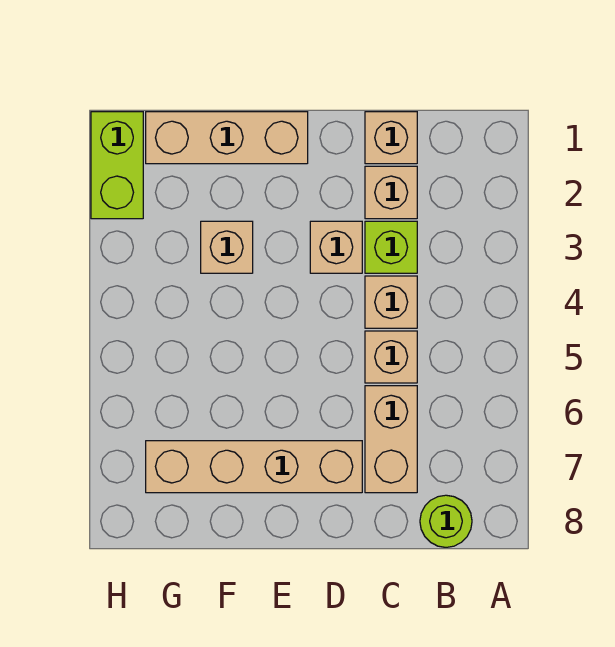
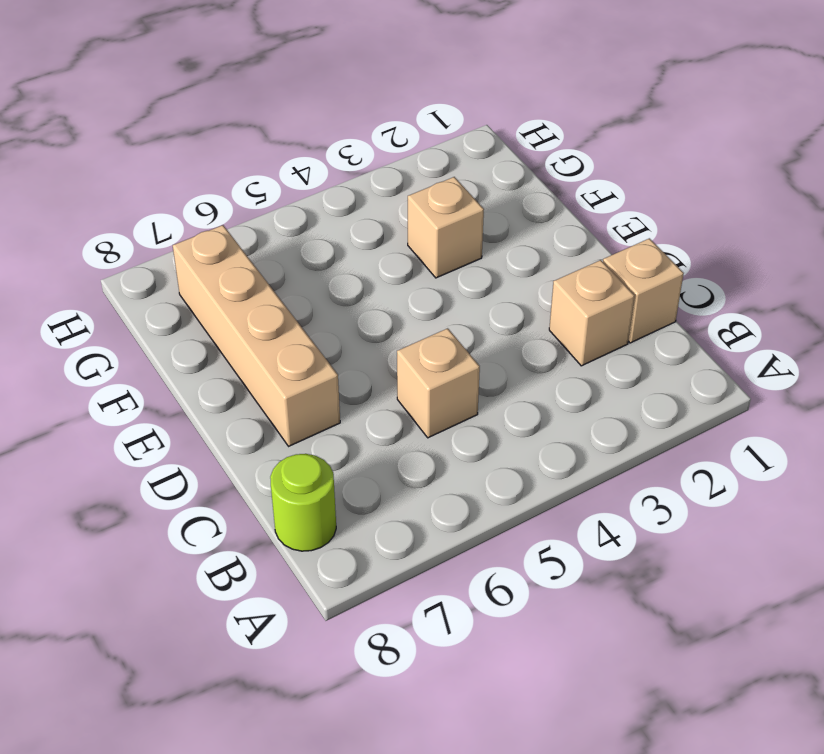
none -> lime brick C3 level 1
none -> tan brick C4 level 1
none -> tan brick C6:C7 level 1

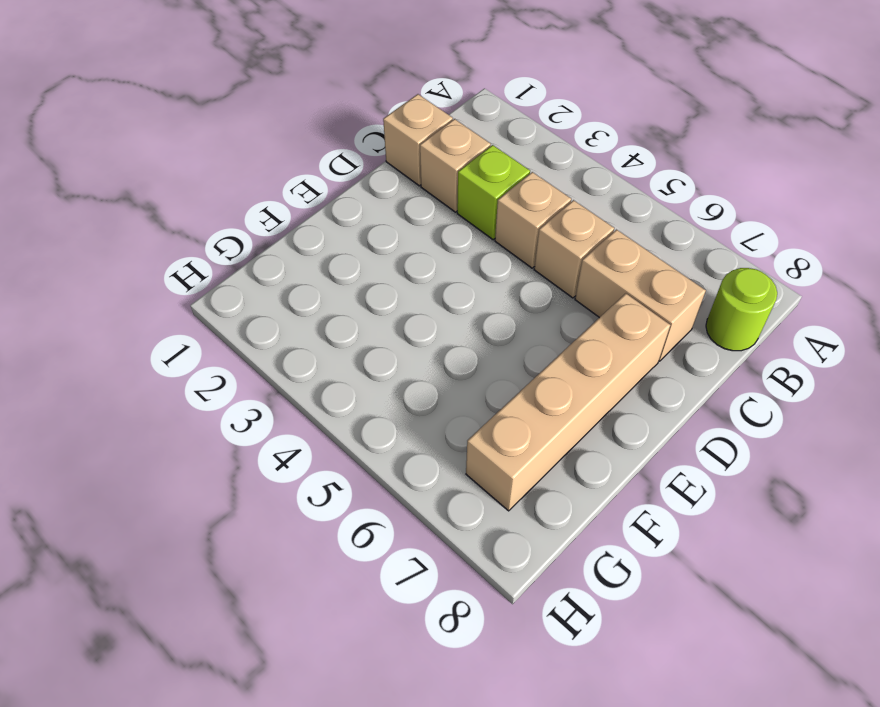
none -> tan brick D3 level 1
none -> tan brick E1:G1 level 1
none -> tan brick F3 level 1

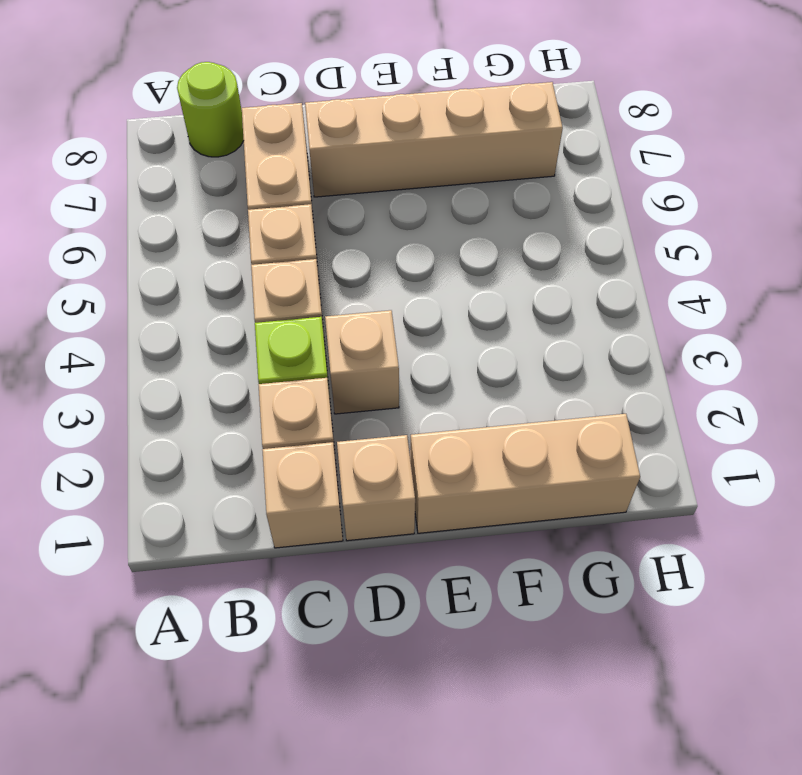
tan brick D1 level 1 -> tan brick F3 level 1
none -> lime brick H1:H2 level 1

